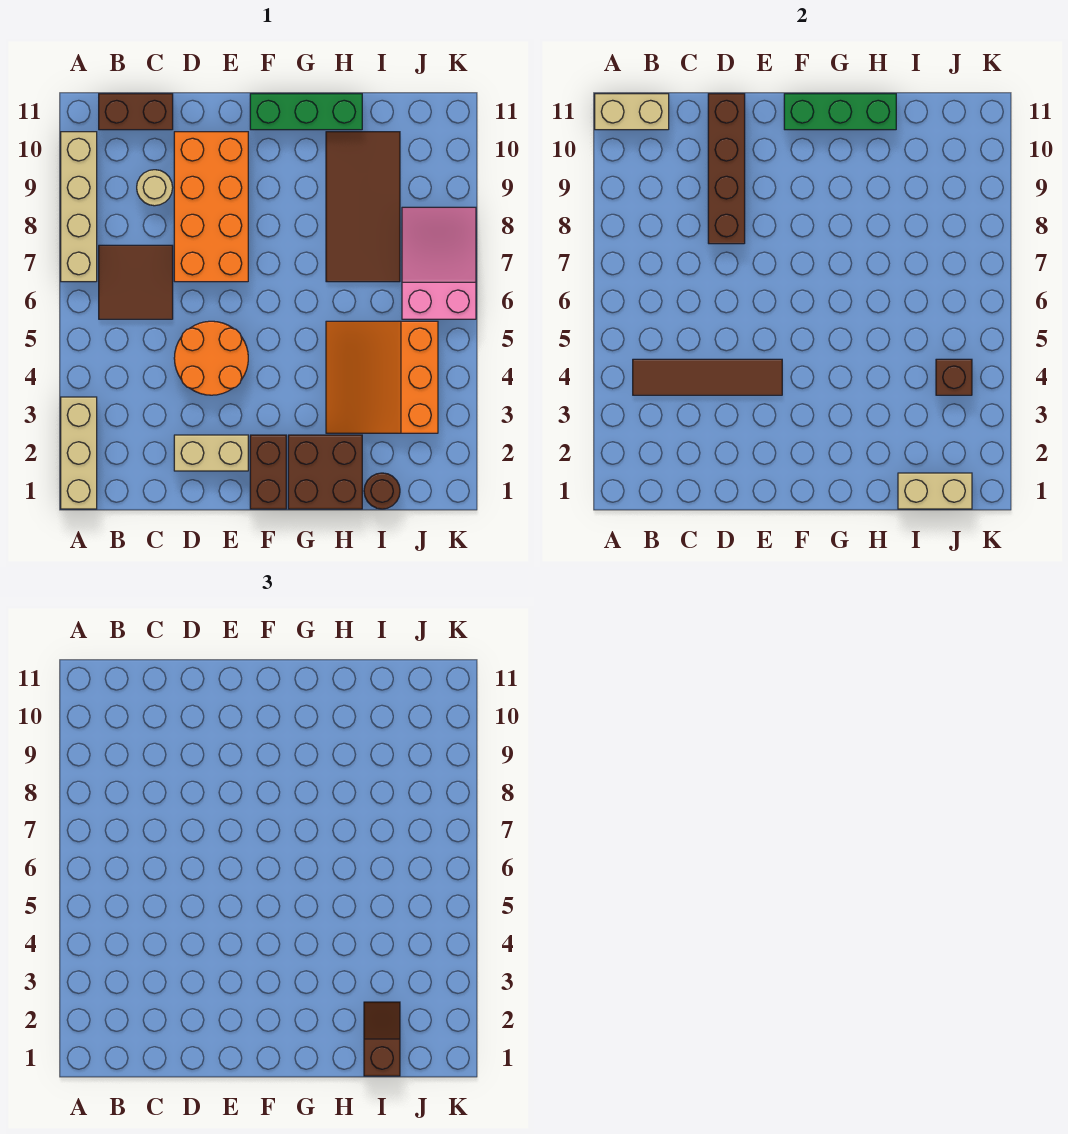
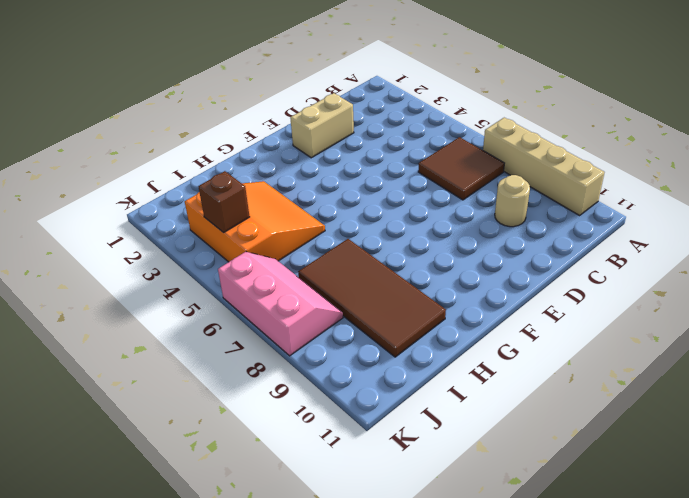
pink slope J6:K8 level 1 top K -> pink slope J6:K8 level 1 top 6
none -> tan brick A1:A3 level 1
none -> brown brick B11:C11 level 1
none -> orange round brick D4:E5 level 1

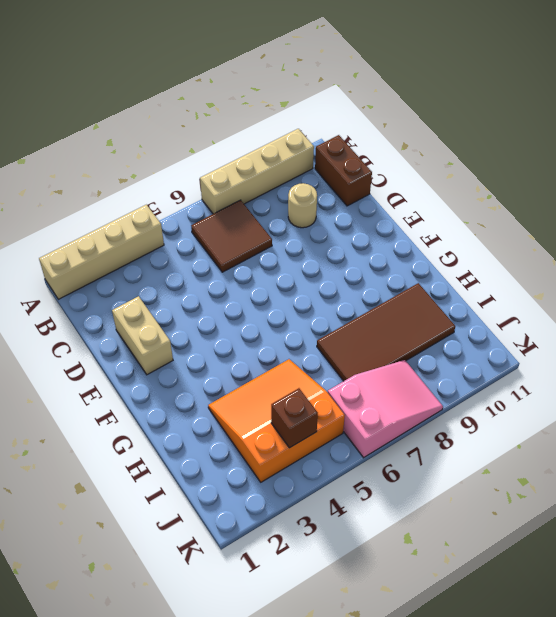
tan brick A1:A4 level 1 -> tan brick A1:A3 level 1
none -> orange round brick D4:E5 level 1
none -> orange brick D7:E10 level 1
none -> brown brick F1:F2 level 1

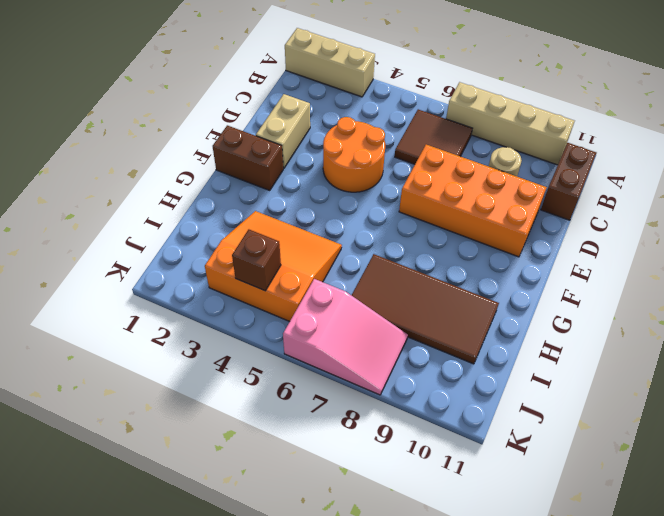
none -> green brick F11:H11 level 1
none -> brown brick G1:H2 level 1
none -> brown round brick I1 level 1

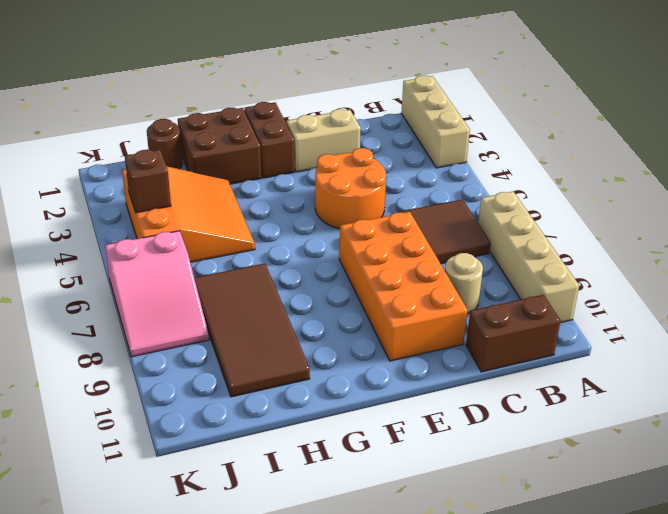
none -> green brick F11:H11 level 1
none -> tan brick A11:B11 level 2
none -> brown tile B4:E4 level 2

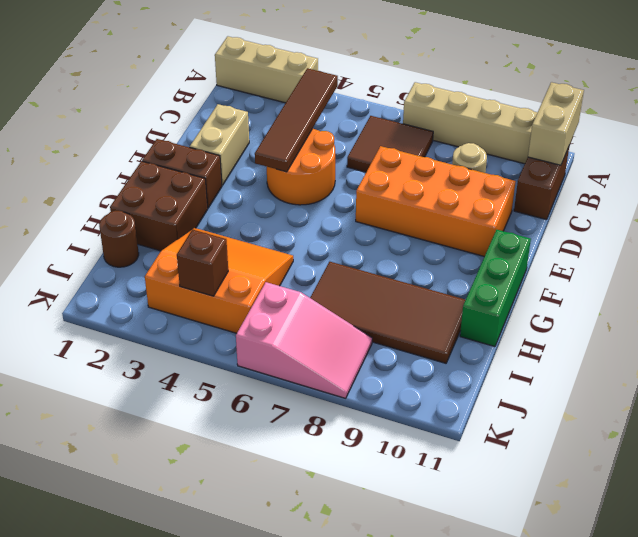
none -> brown brick D8:D11 level 2
none -> green brick F11:H11 level 2
none -> tan brick I1:J1 level 2

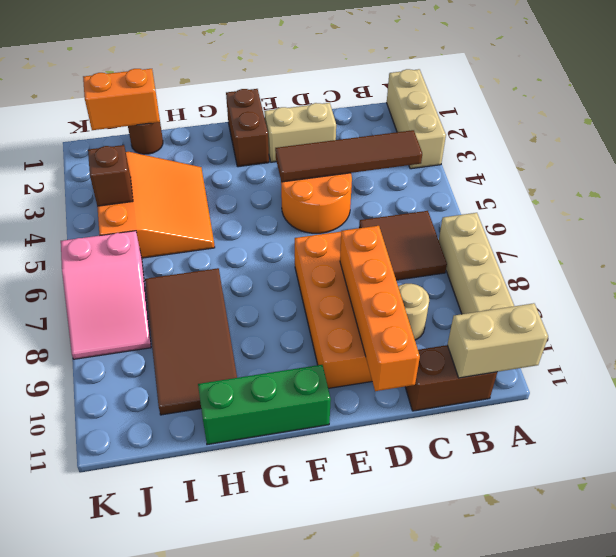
orange brick D8:D11 level 2 -> brown brick D8:D11 level 2
orange brick I1:J1 level 2 -> tan brick I1:J1 level 2
none -> brown brick G1:H2 level 1
none -> green brick F11:H11 level 2
none -> brown slope I1:I2 level 3 top 1

